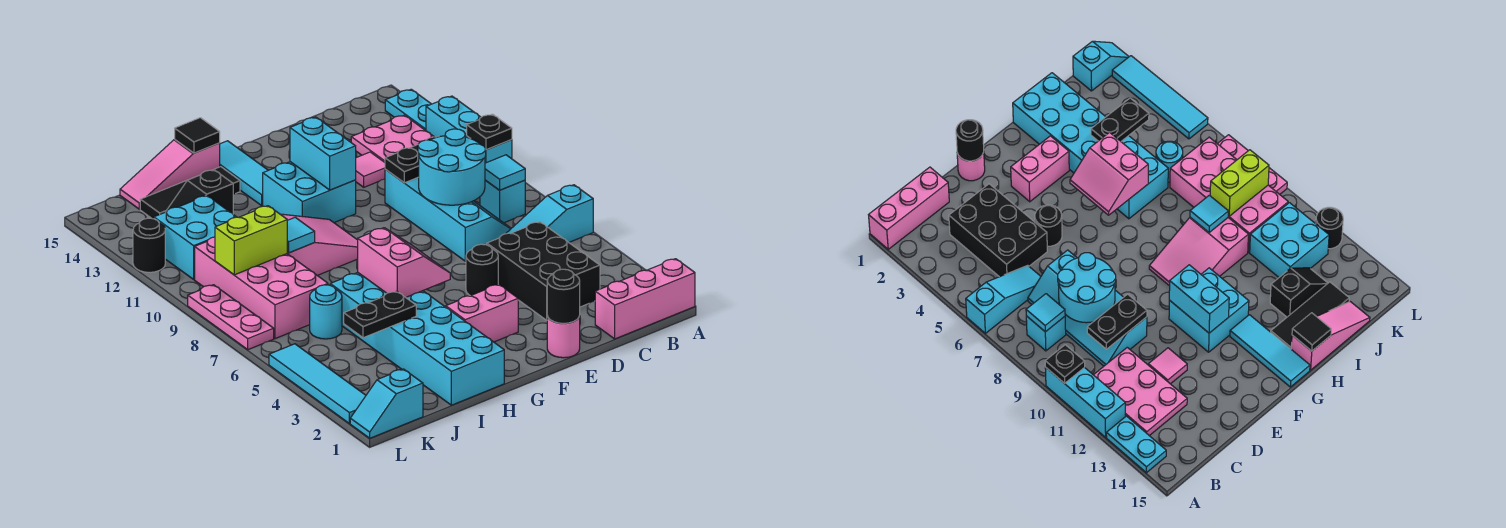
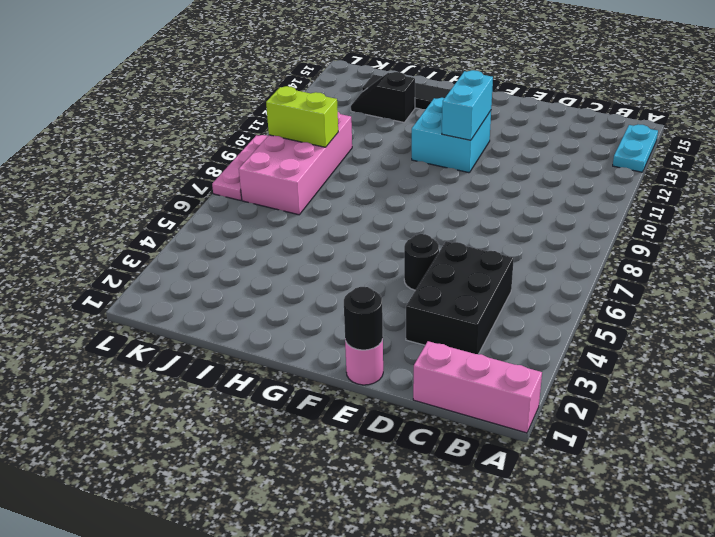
none -> cyan slope A6:C6 level 1 top A
none -> cyan brick A10:A12 level 1
none -> cyan brick B8 level 1
none -> pink plate B11:C13 level 1

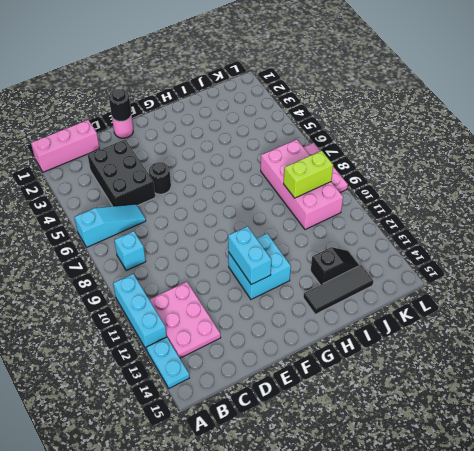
none -> cyan slope C7:D10 level 1 top D
none -> pink tile D12 level 1
none -> pink brick F3:G3 level 1
none -> pink slope G9:I10 level 1 top I

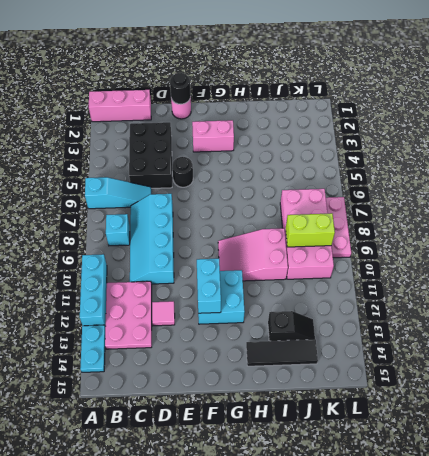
none -> cyan tile G13:G15 level 1
none -> cyan brick H1:I6 level 1
none -> pink slope H15:J15 level 1 top H
none -> cyan round brick J6 level 1

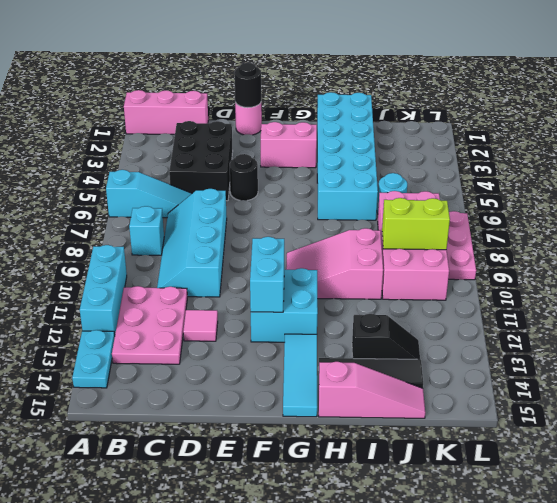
none -> cyan brick J11:K12 level 1
none -> cyan slope K1:L1 level 1 top K
none -> cyan tile L2:L5 level 1
none -> black round brick L12 level 1

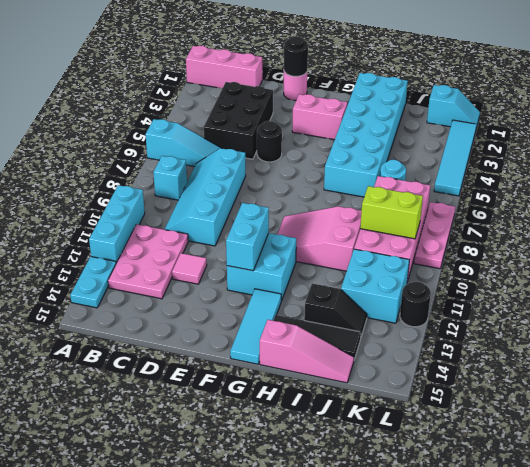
none -> black plate A10 level 2
none -> cyan tile B8 level 2
none -> cyan round brick C8:D9 level 2
none -> black plate C10:D10 level 2

